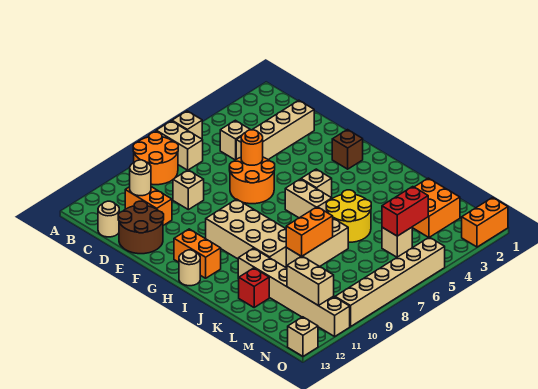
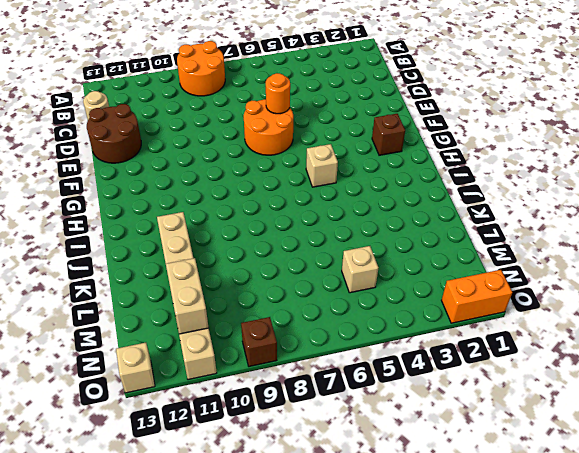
brown brick O9 level 1 -> tan brick O5:O10 level 1
none -> tan brick A6 level 1
none -> tan brick A7:B7 level 1
none -> tan brick C5 level 1
none -> orange brick C11:D11 level 1

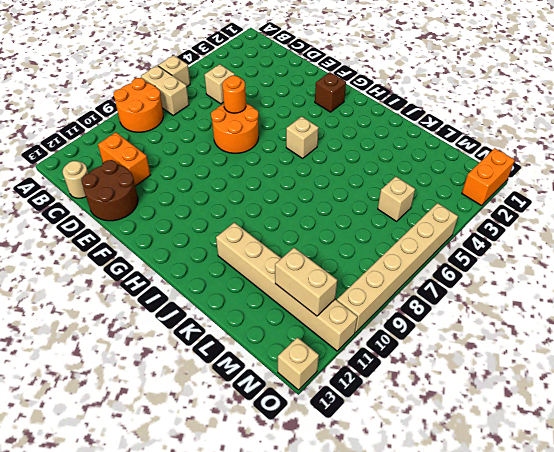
none -> tan brick D2:D5 level 1
none -> tan brick D9 level 1
none -> tan brick G9:J10 level 1
none -> orange brick G12:H12 level 1

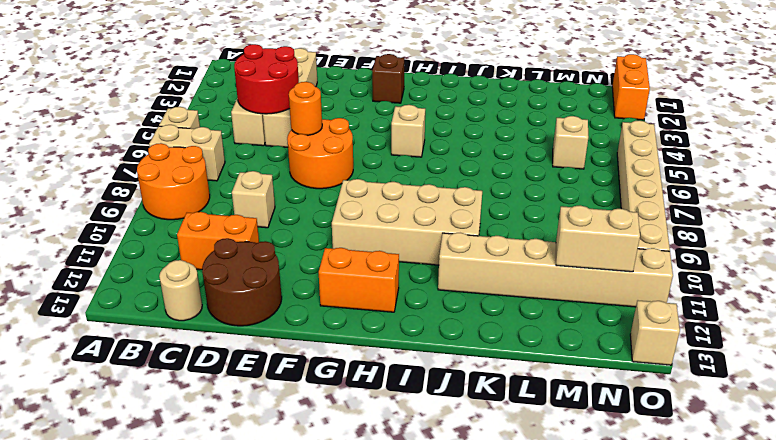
red round brick C4:D5 level 2 -> none
none -> tan brick H6:I6 level 1
none -> tan round brick H13 level 1
none -> yellow round brick J5:K6 level 1
none -> tan brick K7:K9 level 1

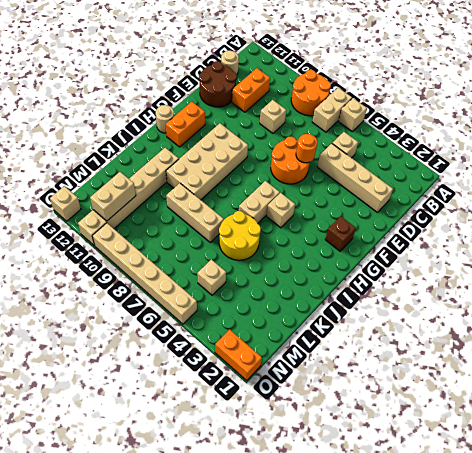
none -> red brick K12 level 1
none -> orange brick L2:M3 level 1
none -> tan round brick C11 level 2
none -> orange brick K8:K9 level 2

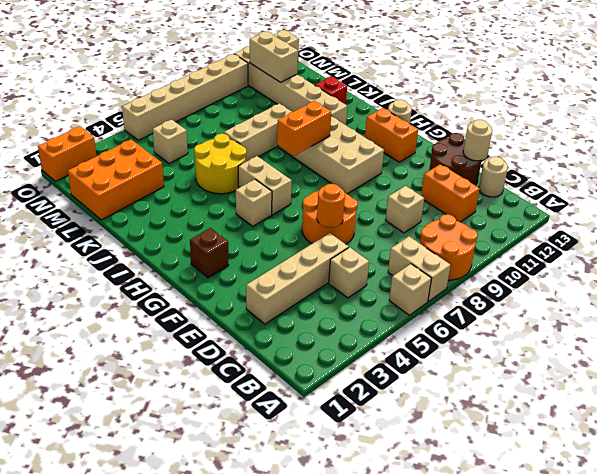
tan round brick D13 level 2 -> tan round brick C11 level 2
orange brick I8:I9 level 2 -> orange brick K8:K9 level 2
orange brick L1:M3 level 1 -> orange brick L2:M3 level 1
none -> red brick M4:M5 level 2

